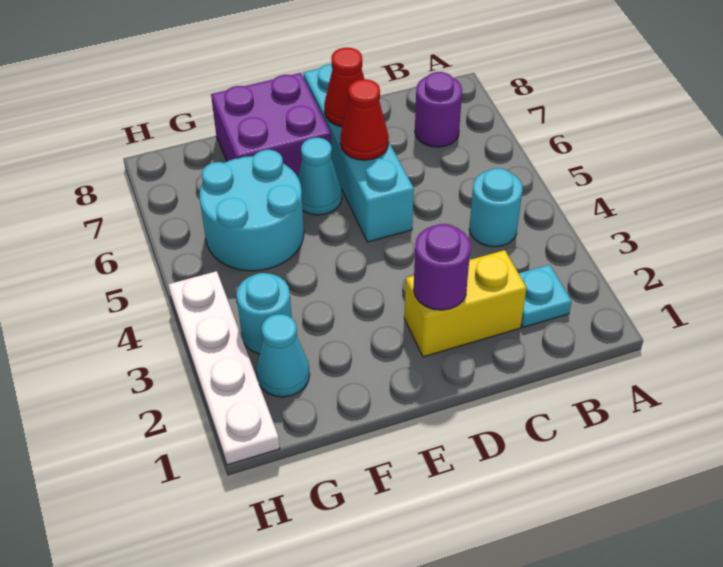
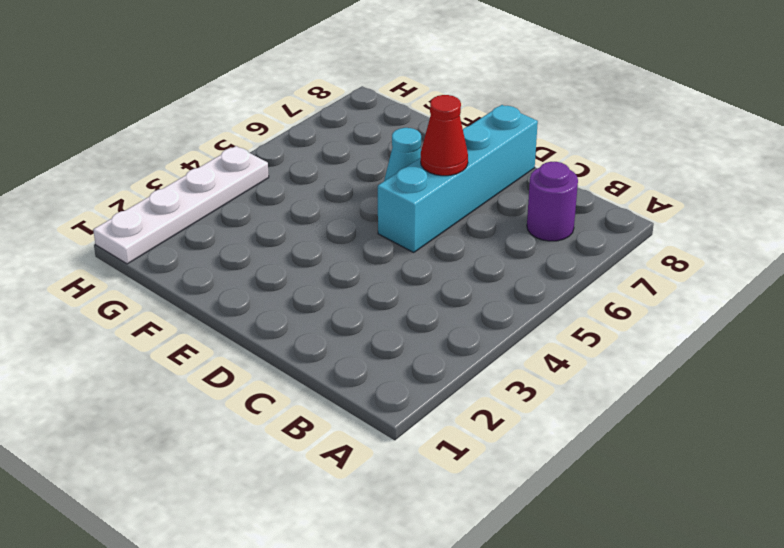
none -> cyan plate B2 level 1
none -> cyan round brick B4 level 1
none -> yellow brick C2:D2 level 1

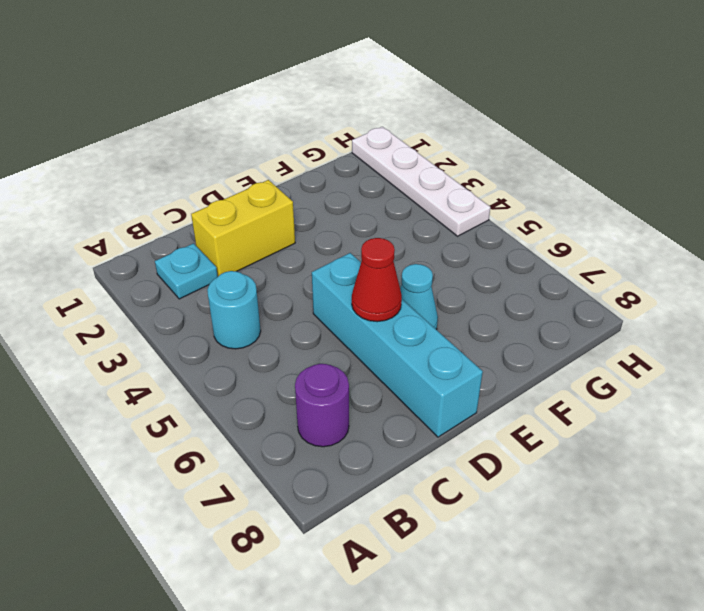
none -> purple brick E7:F8 level 1
none -> cyan round brick F5:G6 level 1
none -> cyan cone G2 level 1

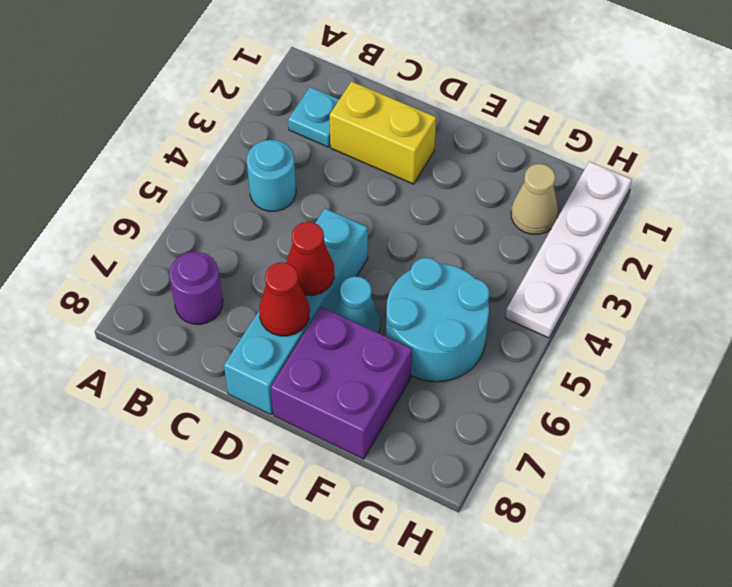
tan cone G2 level 1 -> cyan cone G2 level 1
none -> cyan round brick G3 level 1
none -> purple round brick D2 level 2

